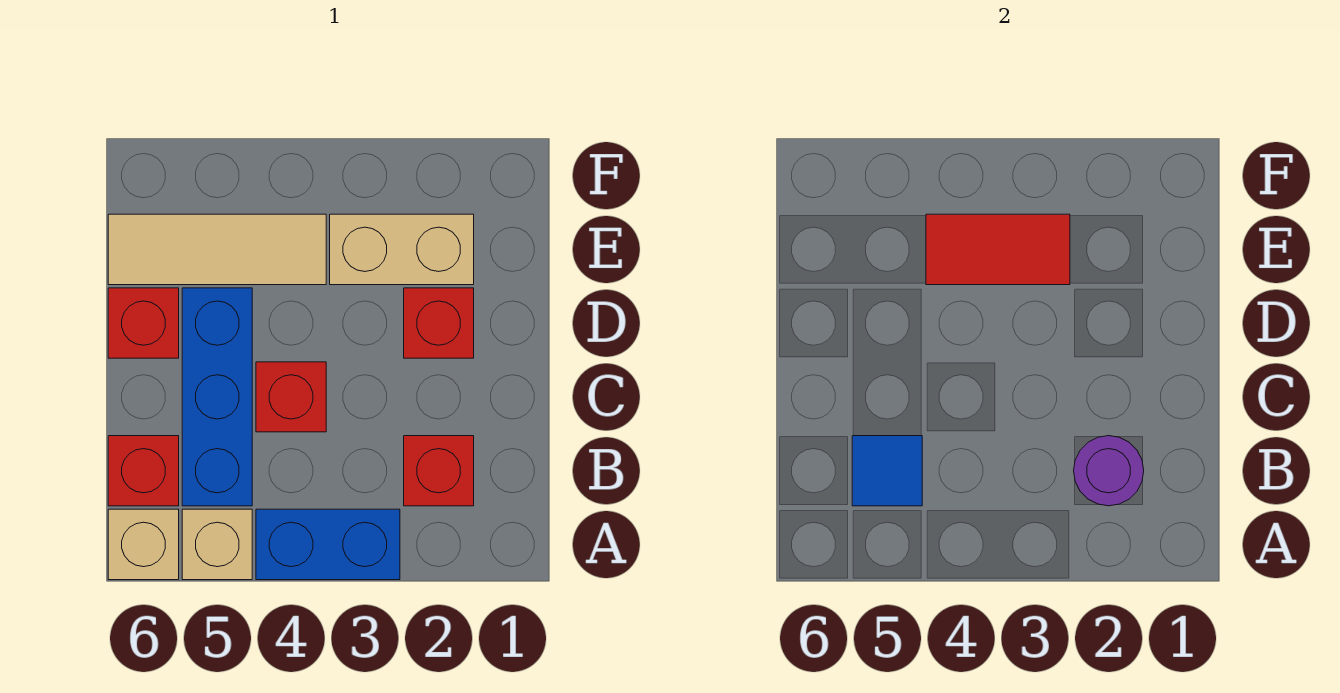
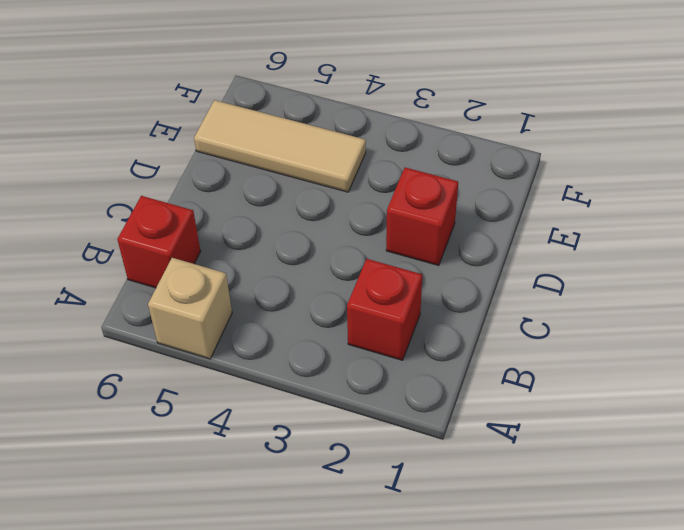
none -> blue brick A3:A4 level 1
none -> tan brick A6 level 1
none -> blue brick B5:D5 level 1

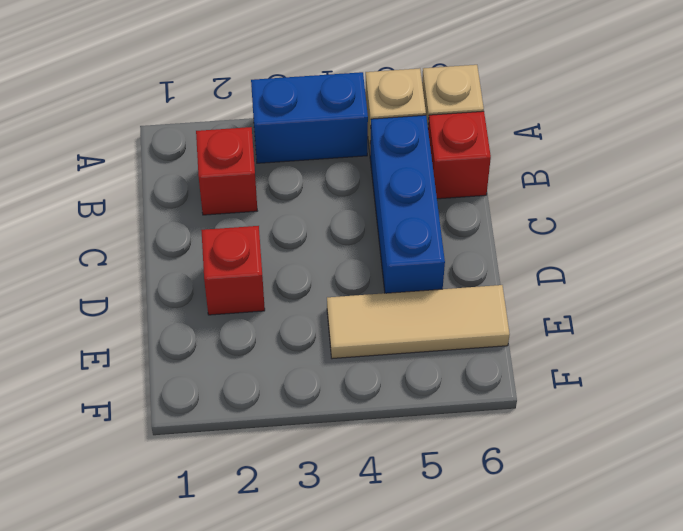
none -> red brick C4 level 1
none -> red brick D6 level 1
none -> tan brick E2:E3 level 1

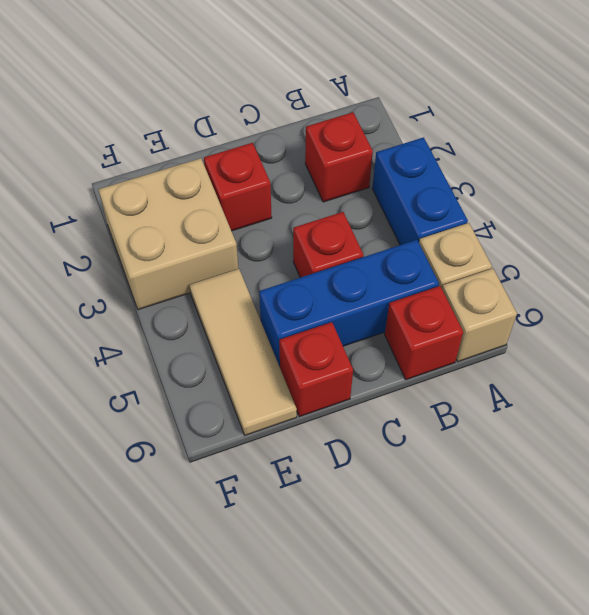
tan brick E2:F3 level 1 -> tan brick E2:E3 level 1
none -> purple round brick B2 level 2
none -> blue tile B5 level 2
none -> red tile E3:E4 level 2

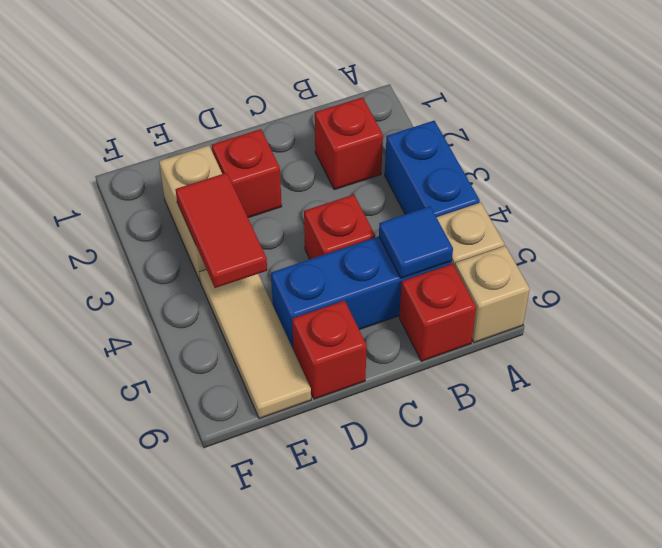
none -> purple round brick B2 level 2

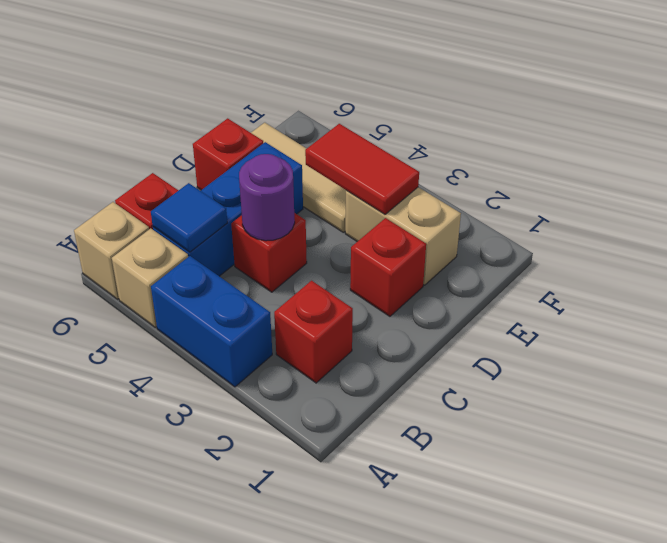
purple round brick C4 level 2 -> purple round brick B2 level 2

